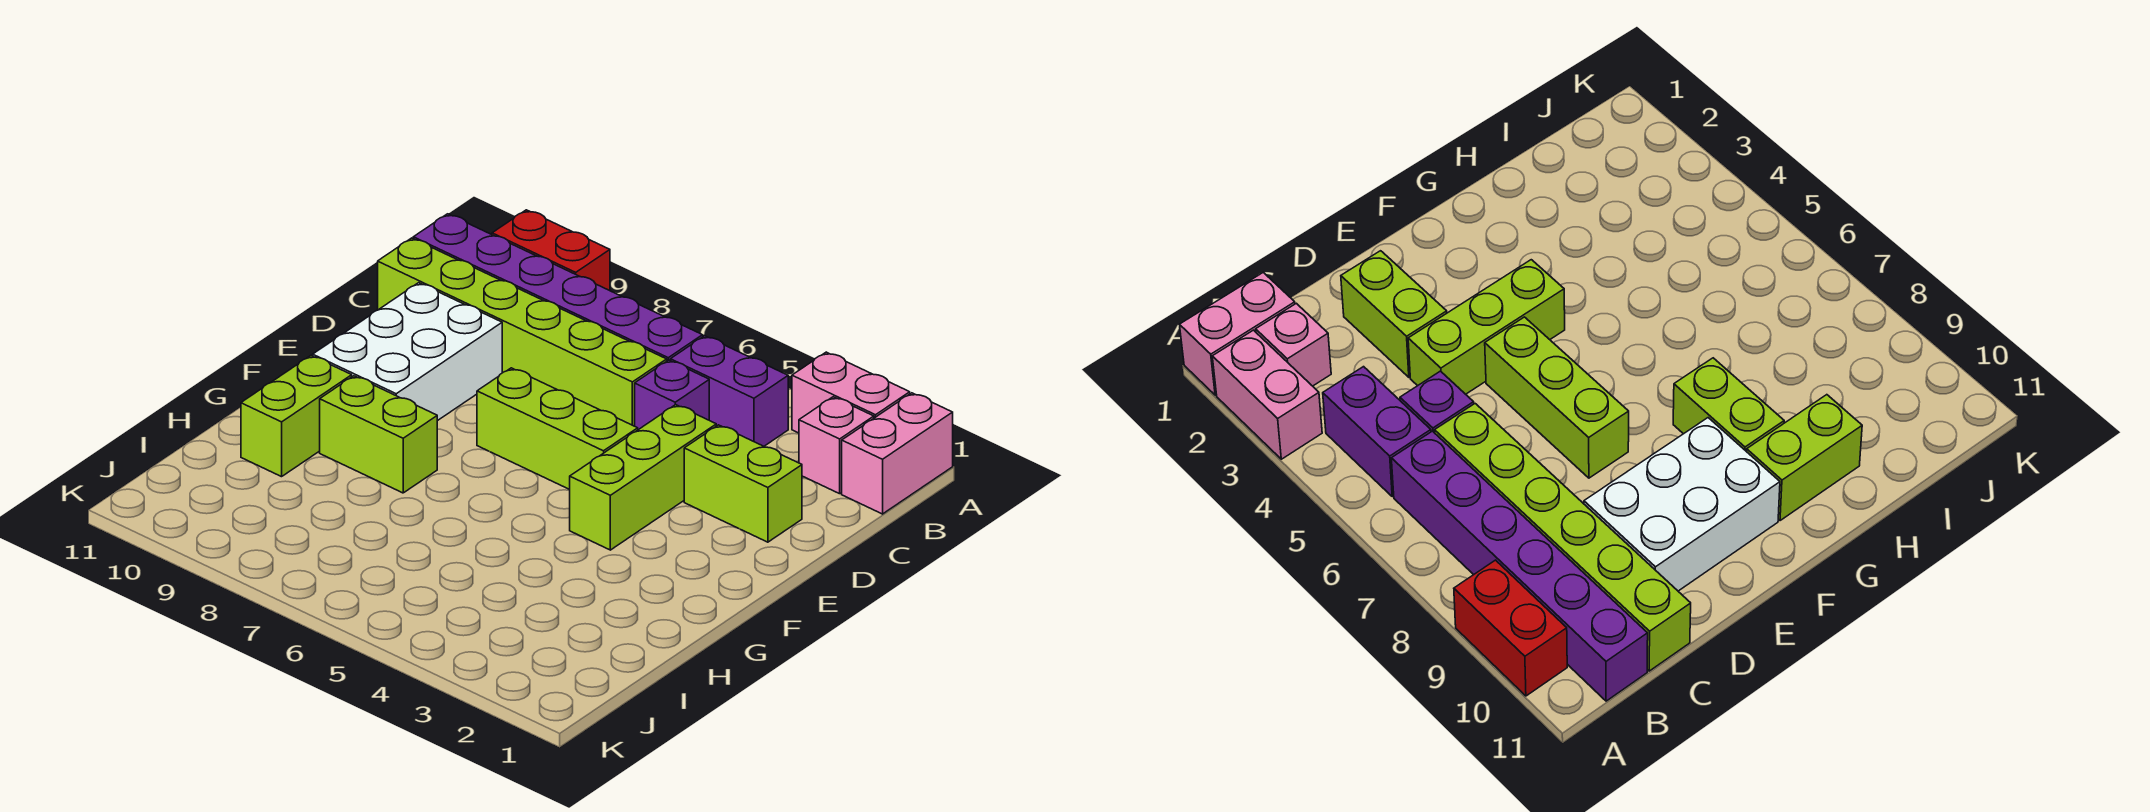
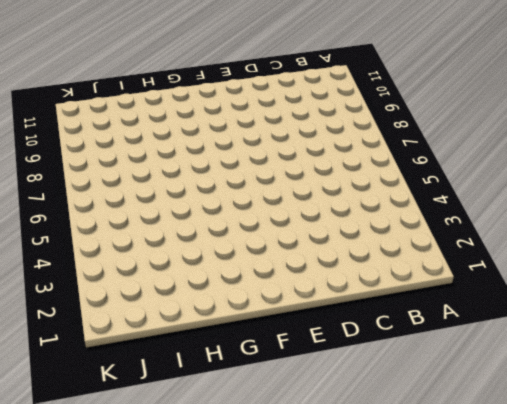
none -> pink brick A1:B1 level 1
none -> pink brick A2:A3 level 1
none -> red brick A9:A10 level 1

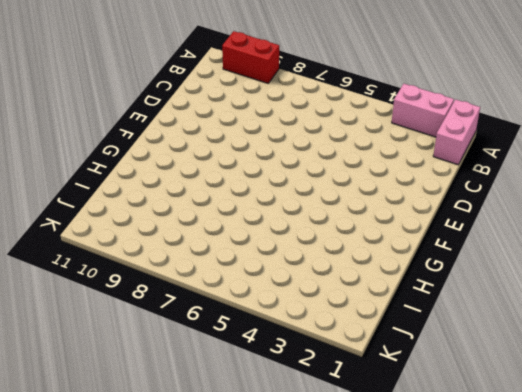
none -> pink brick B2 level 1
none -> purple brick B4:B5 level 1
none -> purple brick B6:B11 level 1

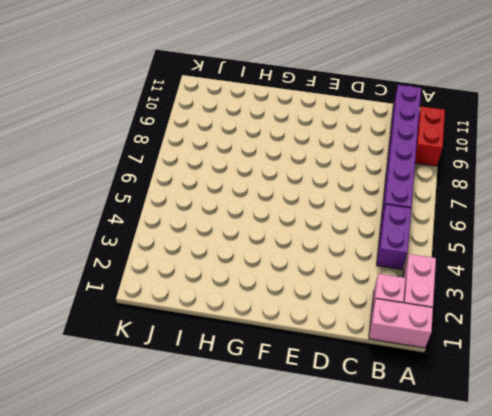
none -> purple brick C5 level 1
none -> lime brick C6:C11 level 1
none -> lime brick D2:D3 level 1

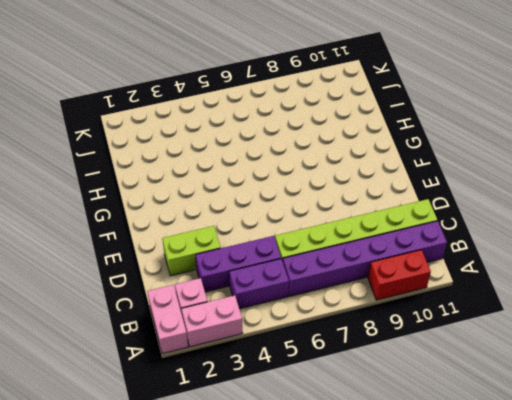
purple brick C3:C5 level 1 -> purple brick C5 level 1
none -> lime brick D4:F4 level 1
none -> white brick D9:F10 level 1
none -> lime brick E5:E7 level 1

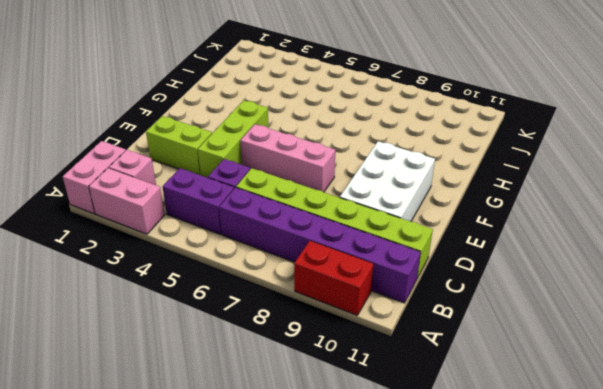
pink brick E5:E7 level 1 -> lime brick E5:E7 level 1
none -> lime brick G8:G9 level 1
none -> lime brick G10:H10 level 1

